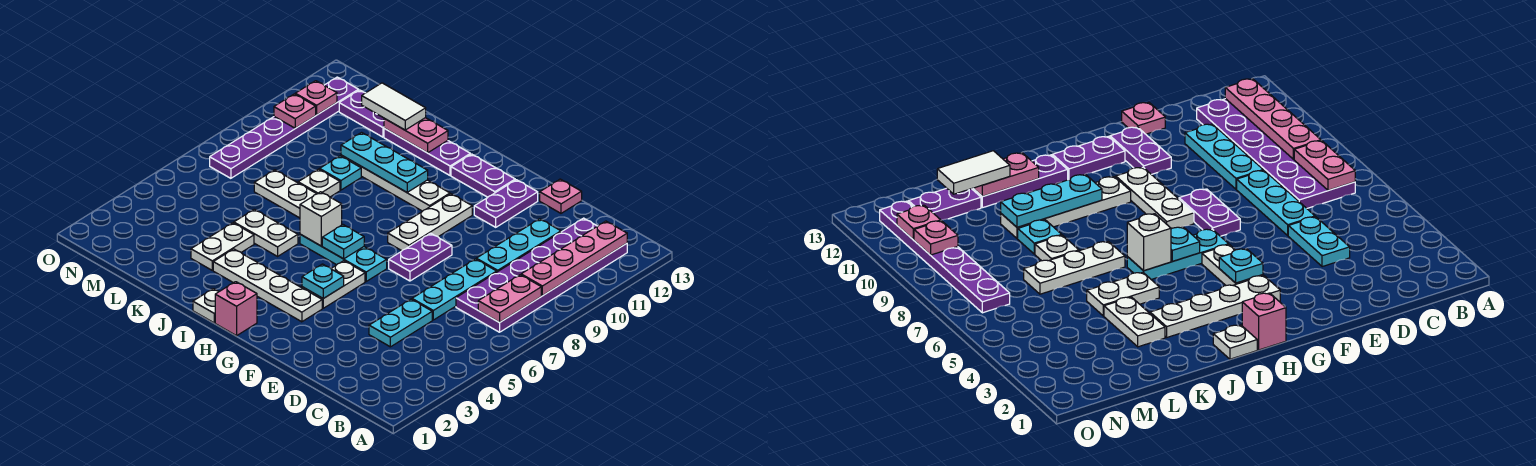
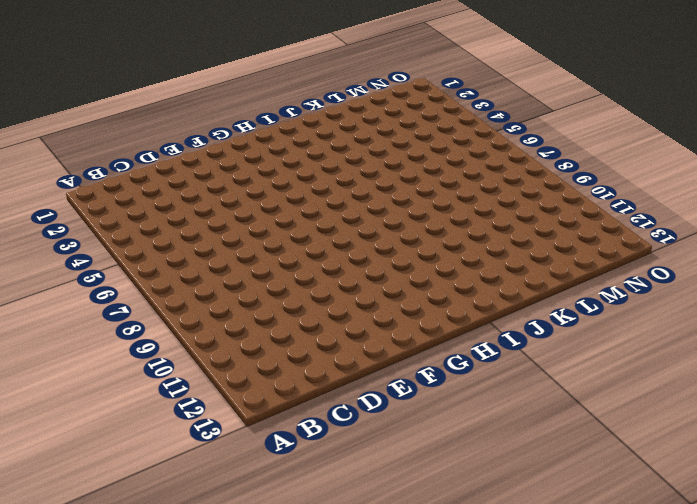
none -> purple plate B7:C12 level 1
none -> cyan plate D4:D5 level 1
none -> cyan plate D6:D8 level 1
none -> cyan plate D9:D11 level 1

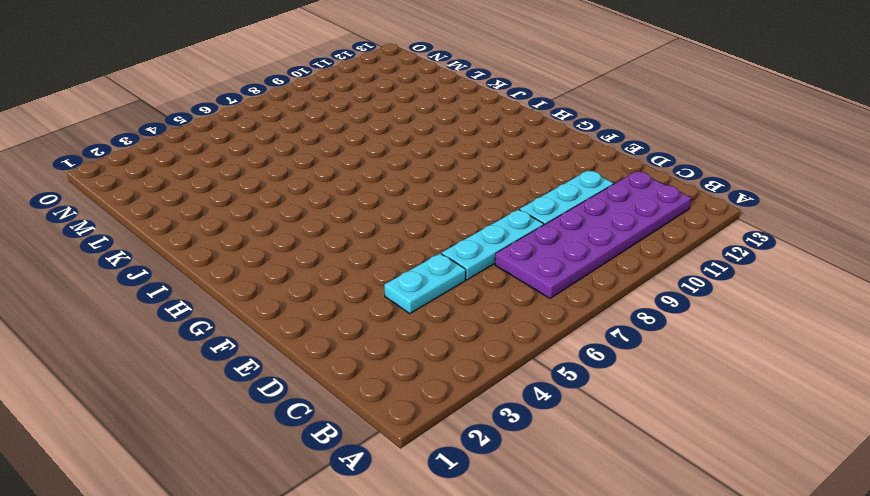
none -> pink plate E13 level 1
none -> purple plate F7:F8 level 1
none -> purple plate F11:F12 level 1
none -> white plate G3:J3 level 1

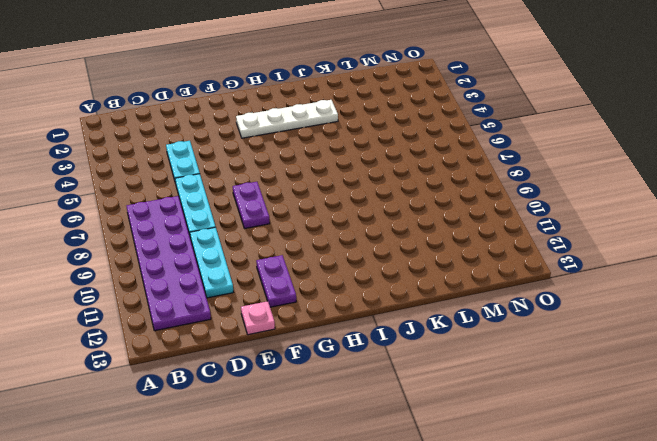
none -> white plate G4:G5 level 1
none -> cyan plate G6:I6 level 1
none -> white plate G8:G10 level 1
none -> purple plate G12:H12 level 1

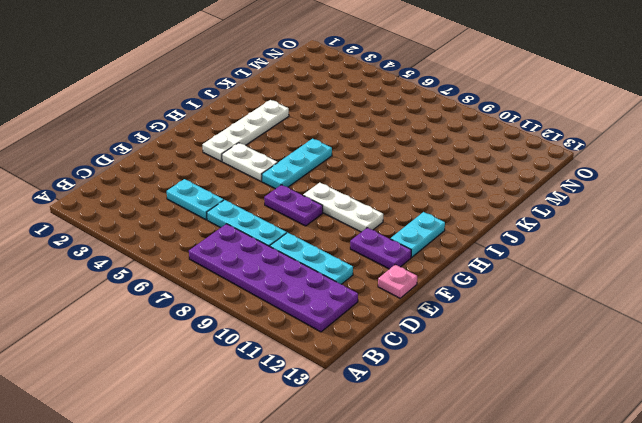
cyan plate G12:H12 level 1 -> purple plate G12:H12 level 1
none -> pink brick H1 level 1
none -> white plate H10:K10 level 1
none -> white plate I1 level 1
none -> purple plate I12:K12 level 1

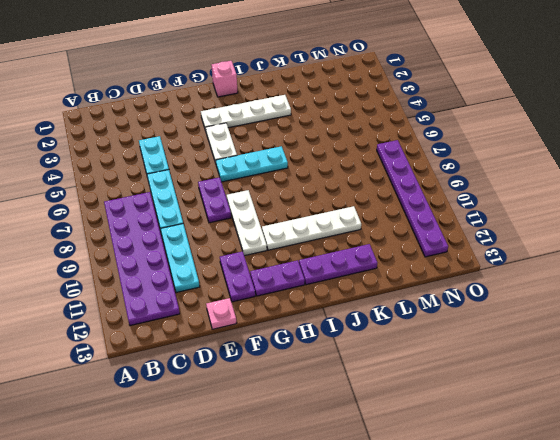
none -> white plate I1 level 1
none -> white plate J5:K5 level 1
none -> white plate J7:L7 level 1
none -> white plate K3:K4 level 1

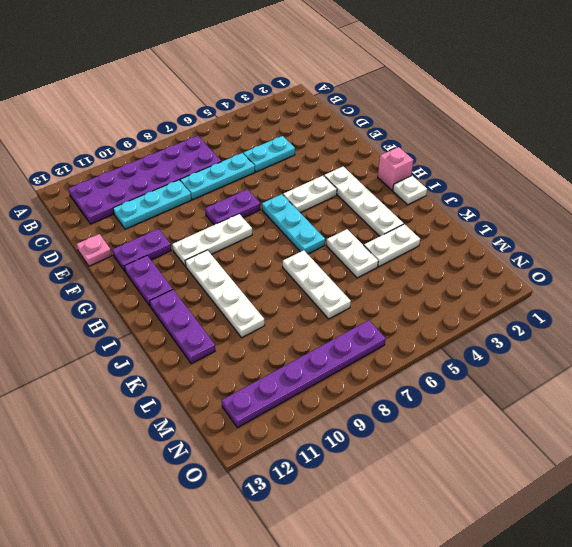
none -> white plate K8 level 1
none -> cyan plate K9 level 1
none -> purple plate L12:M12 level 1
none -> pink plate B7:B8 level 2

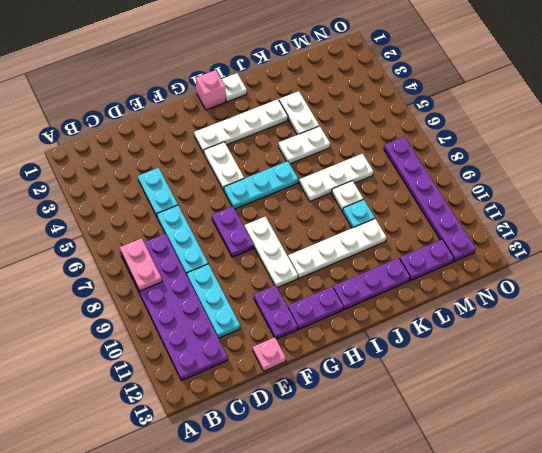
none -> pink plate B9:B12 level 2
none -> cyan plate G4 level 2
none -> cyan plate H6 level 2
none -> white brick I6 level 2

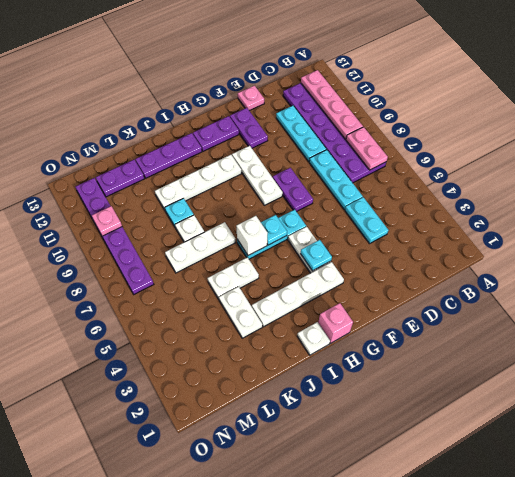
none -> cyan plate I10:K10 level 2
none -> pink plate J12:K12 level 2
none -> pink plate N11 level 2
none -> white tile K12:L12 level 3

